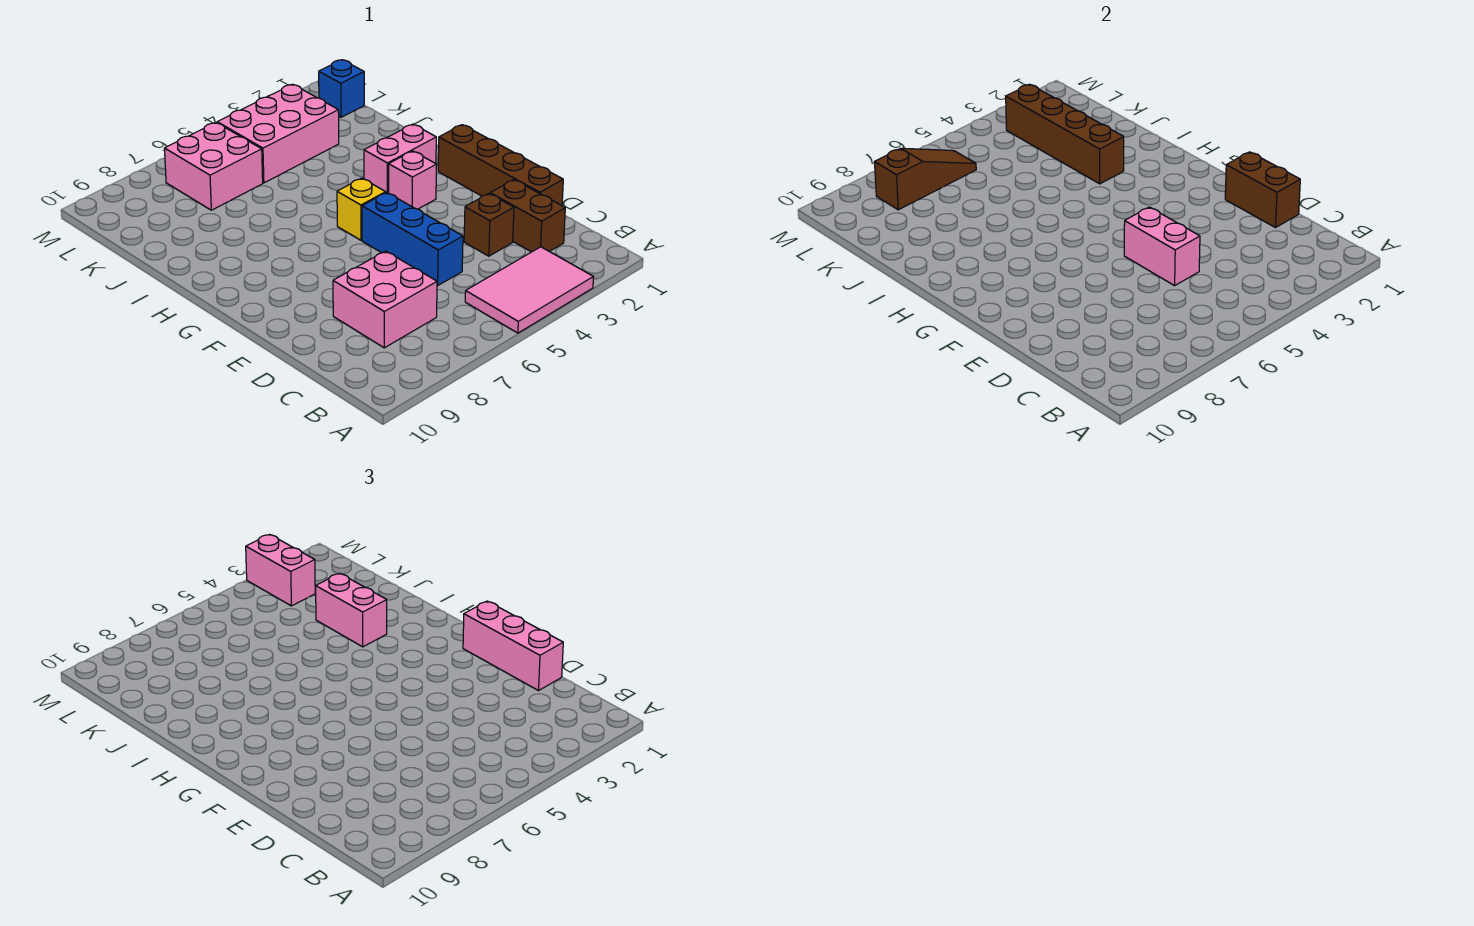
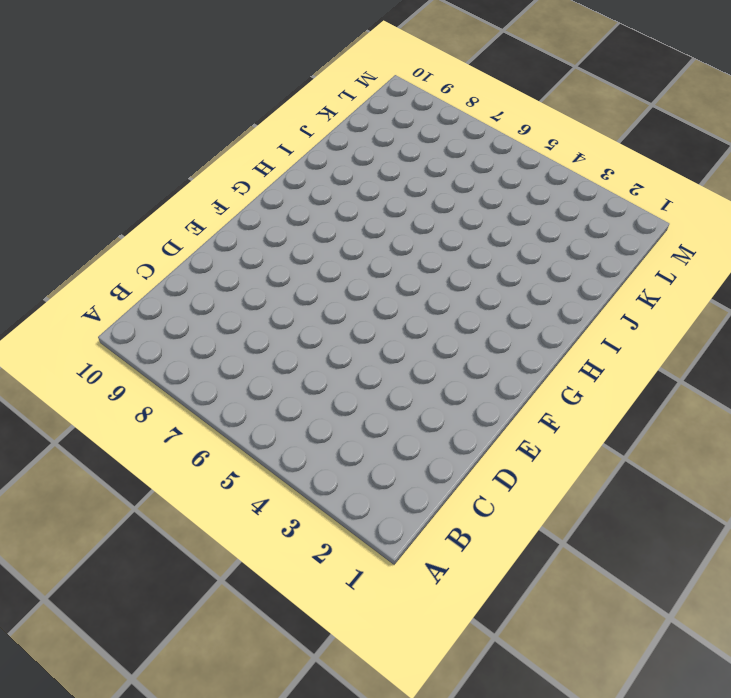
none -> pink tile A3:B5 level 1
none -> brown brick C2:D2 level 1
none -> pink brick C7:D8 level 1

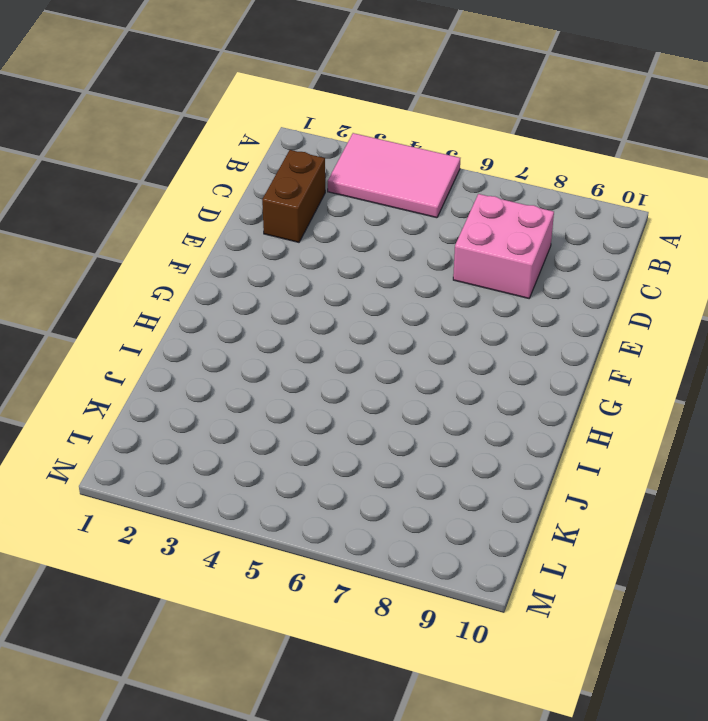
none -> brown brick D1:G1 level 1
none -> brown brick D3 level 1
none -> blue brick D5:F5 level 1

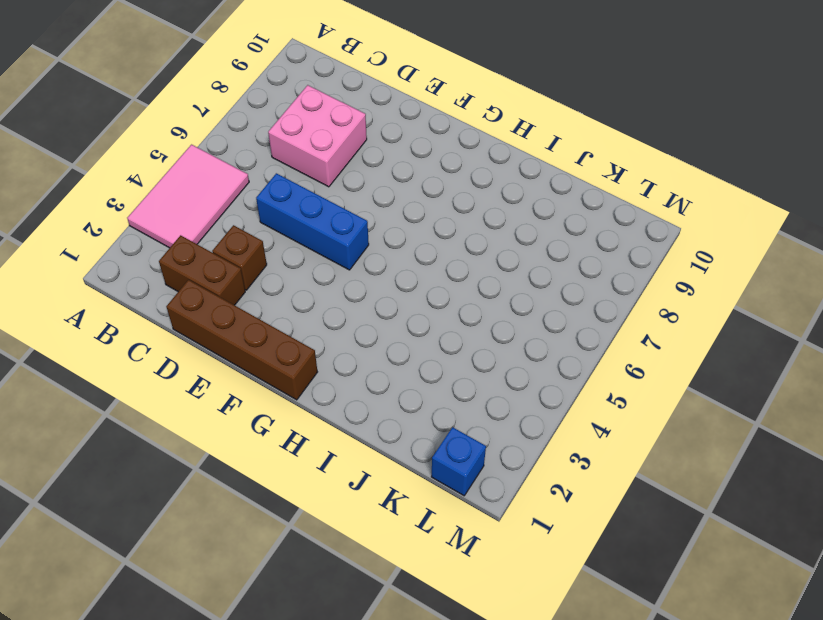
none -> pink brick G3 level 1
none -> yellow brick G5 level 1
none -> pink brick H2:H3 level 1

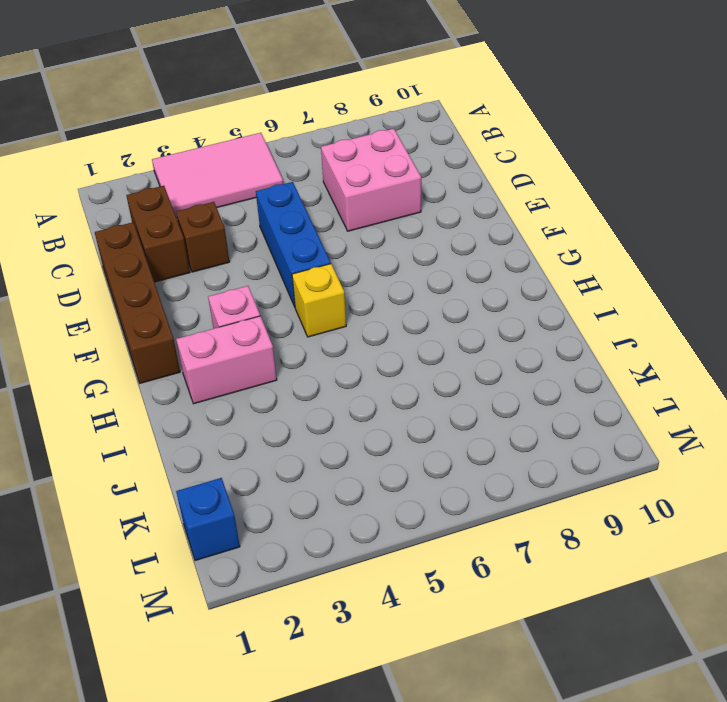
none -> pink brick K3:L5 level 1
none -> pink brick K6:L7 level 1
none -> brown brick D1:E1 level 2

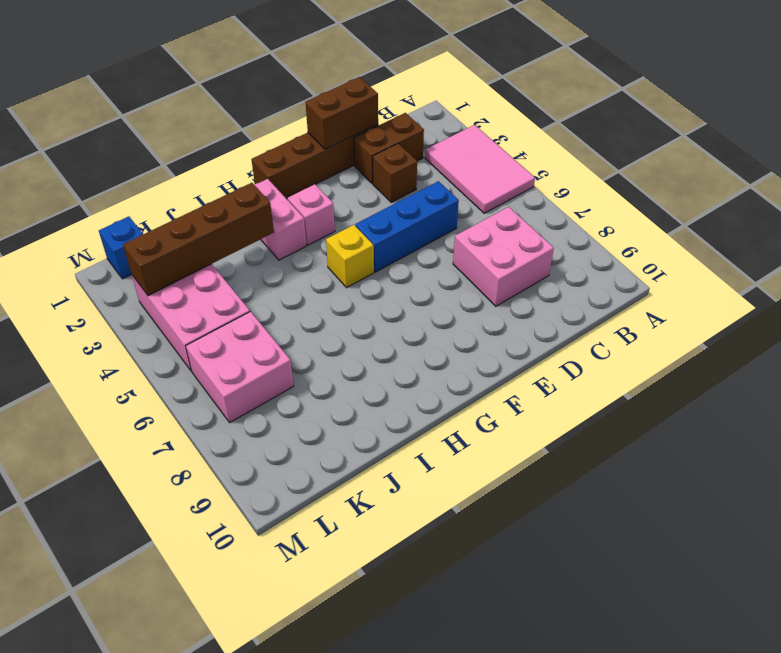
none -> pink brick D5:E5 level 2
none -> brown slope L6:L8 level 2 top 8
none -> pink brick D1:F1 level 3

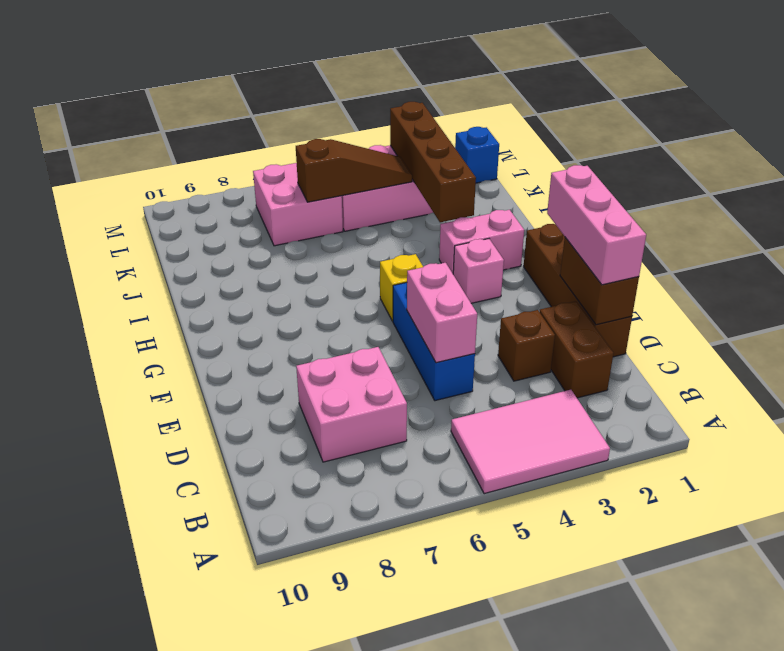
brown slope K4:K6 level 2 top 6 -> brown slope L6:L8 level 2 top 8
none -> pink brick I3:J3 level 3
none -> pink brick L3:M3 level 3

